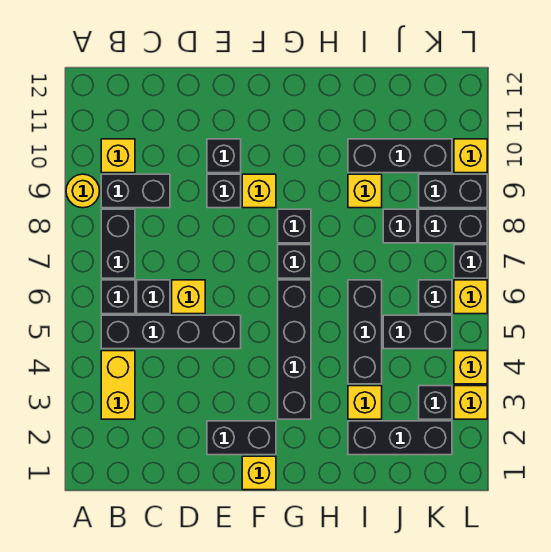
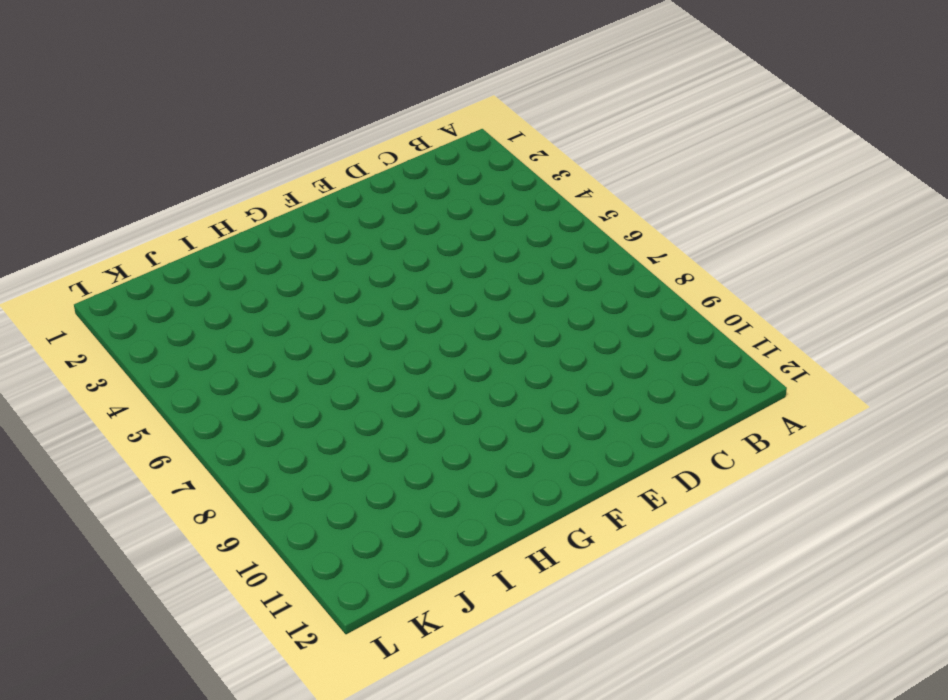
none -> yellow round brick A9 level 1
none -> yellow brick B3:B4 level 1
none -> black brick B5:E5 level 1
none -> black brick B6 level 1

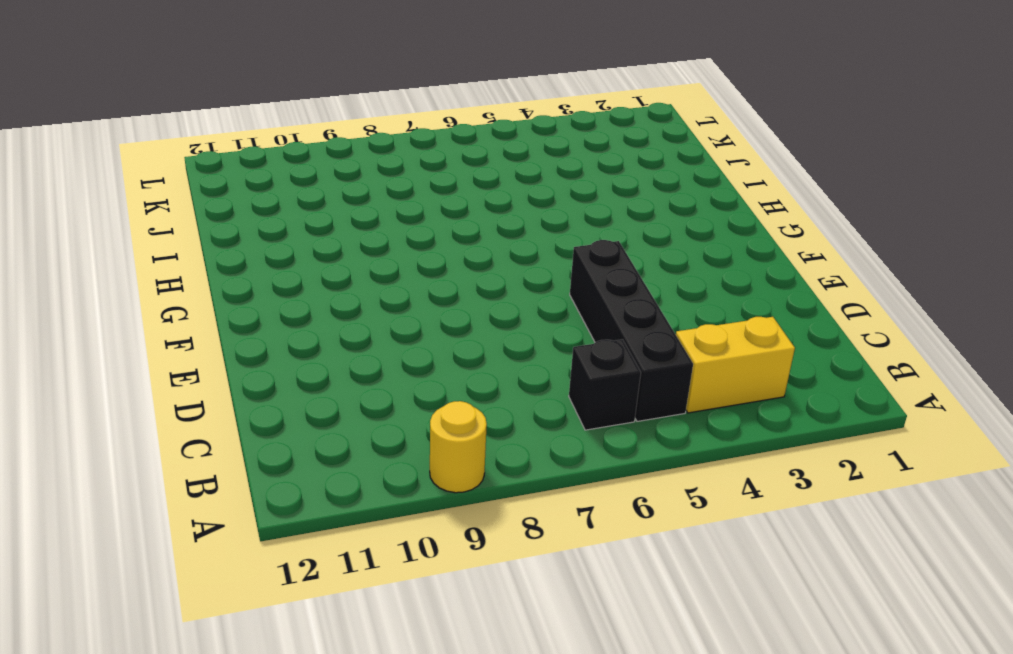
none -> black brick B7:B8 level 1
none -> black brick B9:C9 level 1
none -> yellow brick B10 level 1
none -> black brick C6 level 1

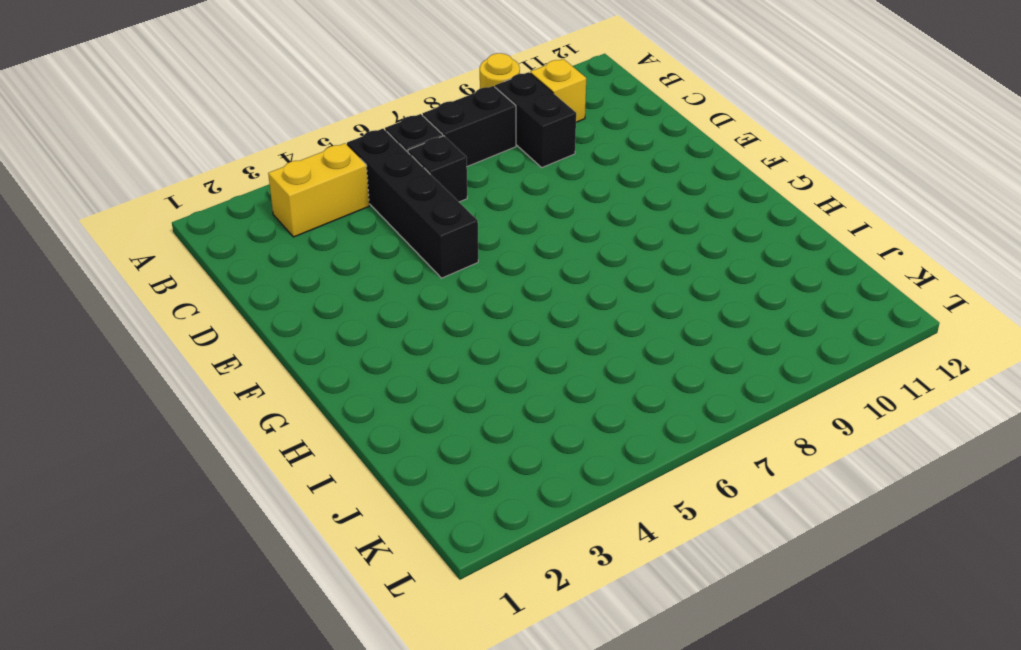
none -> yellow brick D6 level 1
none -> black brick E2:F2 level 1
none -> black brick E9 level 1
none -> black brick E10 level 1

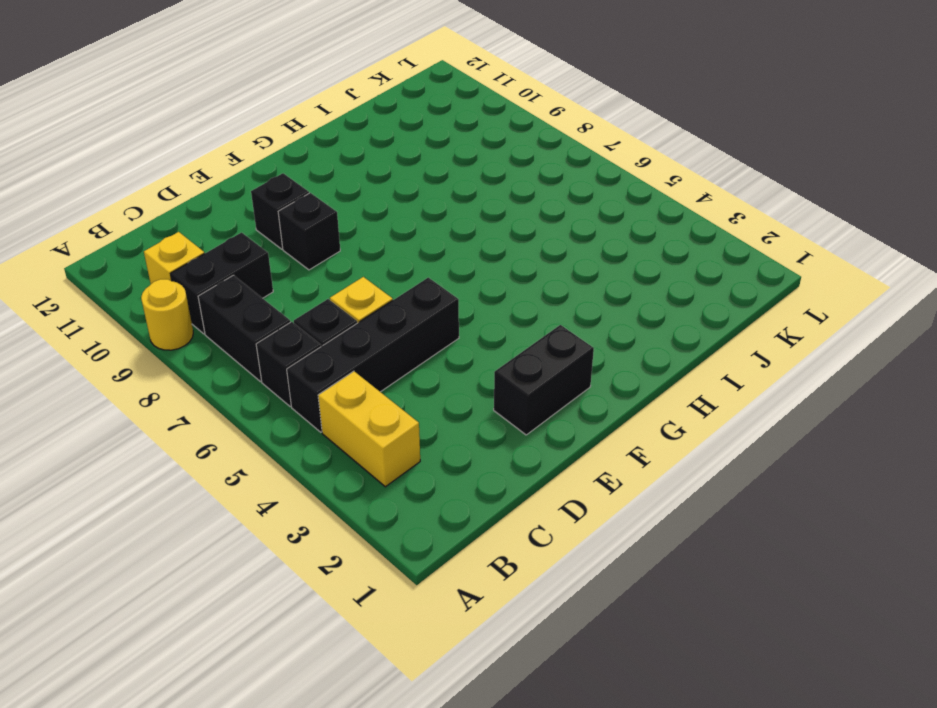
none -> yellow brick F1 level 1
none -> yellow brick F9 level 1
none -> black brick G3:G6 level 1
none -> black brick G7 level 1

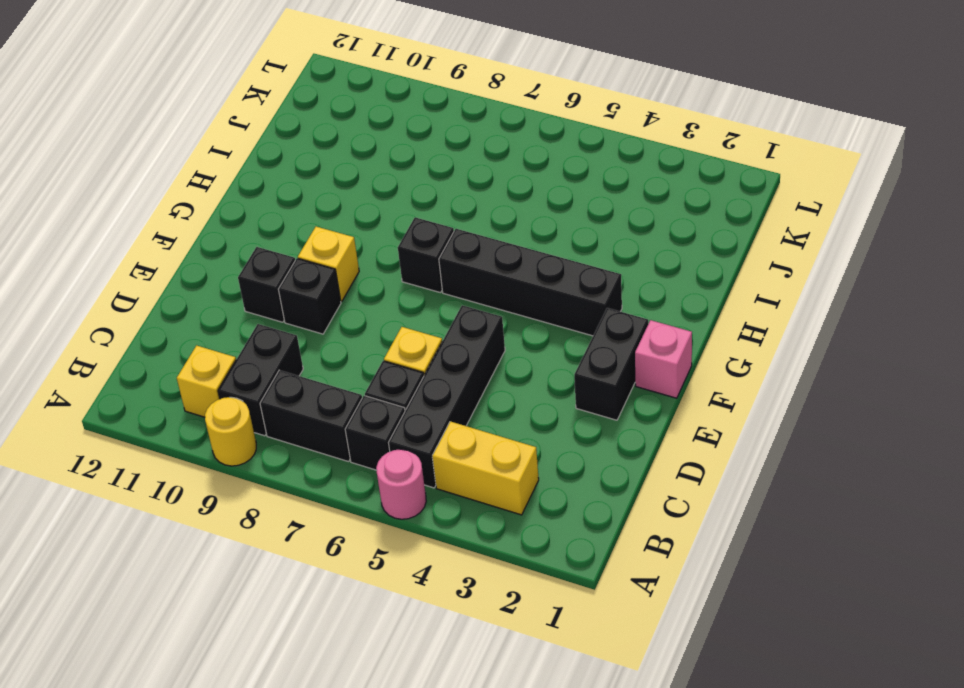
pink round brick A5 level 1 -> none
pink brick F1 level 1 -> yellow brick F1 level 1
none -> black brick G8 level 1
none -> black brick I2:K2 level 1
none -> yellow brick I3 level 1
none -> black brick I4:I6 level 1

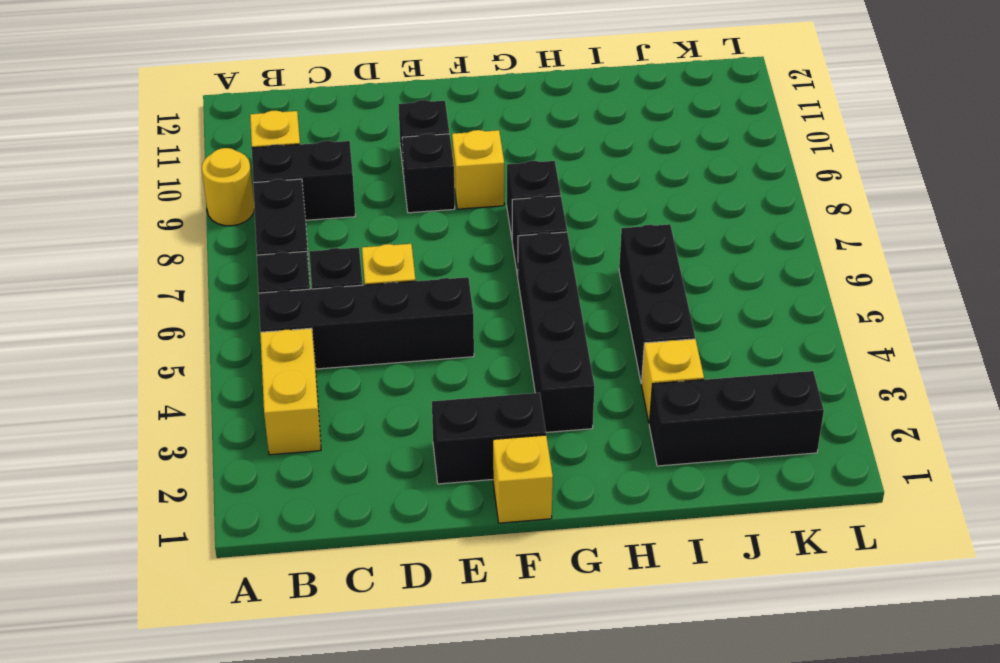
none -> yellow brick I9 level 1
none -> black brick I10:K10 level 1
none -> black brick J5:K5 level 1
none -> black brick J8 level 1

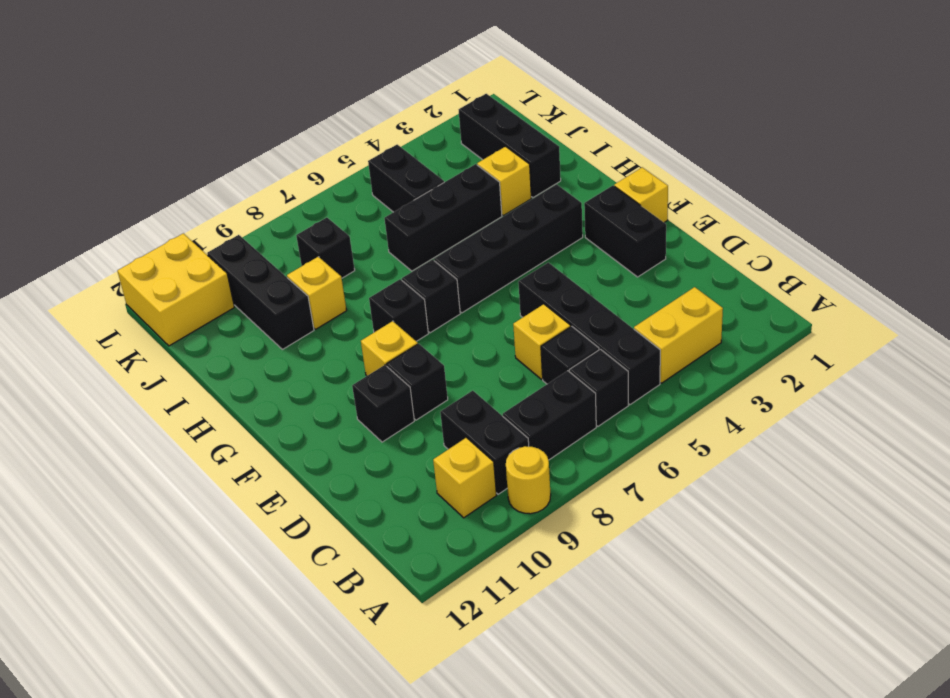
yellow brick K11:L12 level 1 -> none
none -> black brick K3 level 1
none -> black brick K6 level 1
none -> black brick K8:L8 level 1
none -> black brick K9:L9 level 1

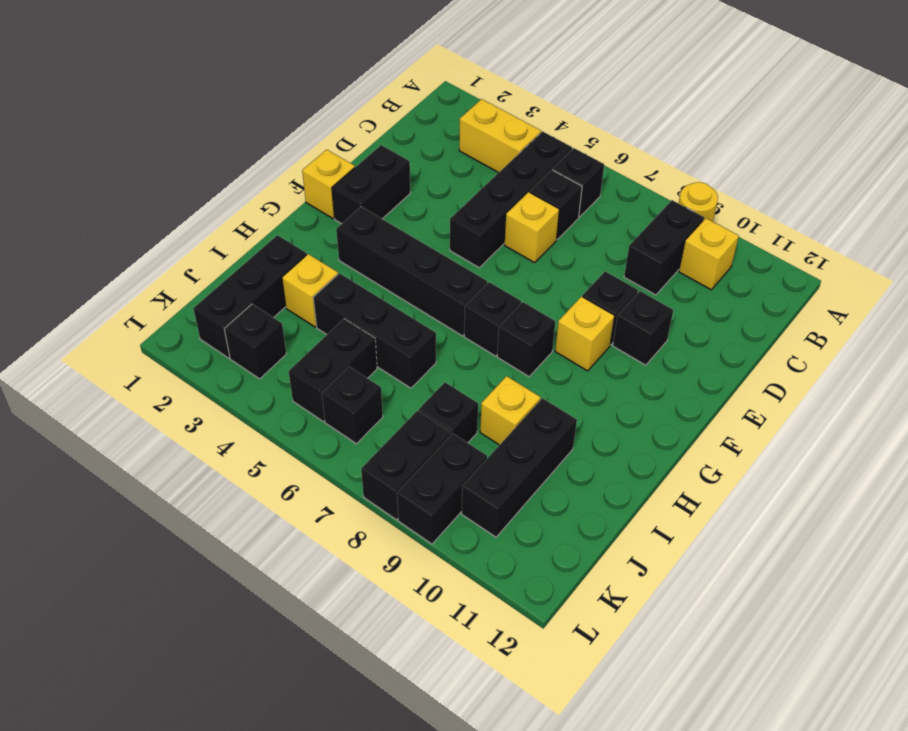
none -> black brick B7:B8 level 1
none -> yellow brick L3 level 1
none -> yellow brick L4 level 1
none -> yellow brick L6 level 1

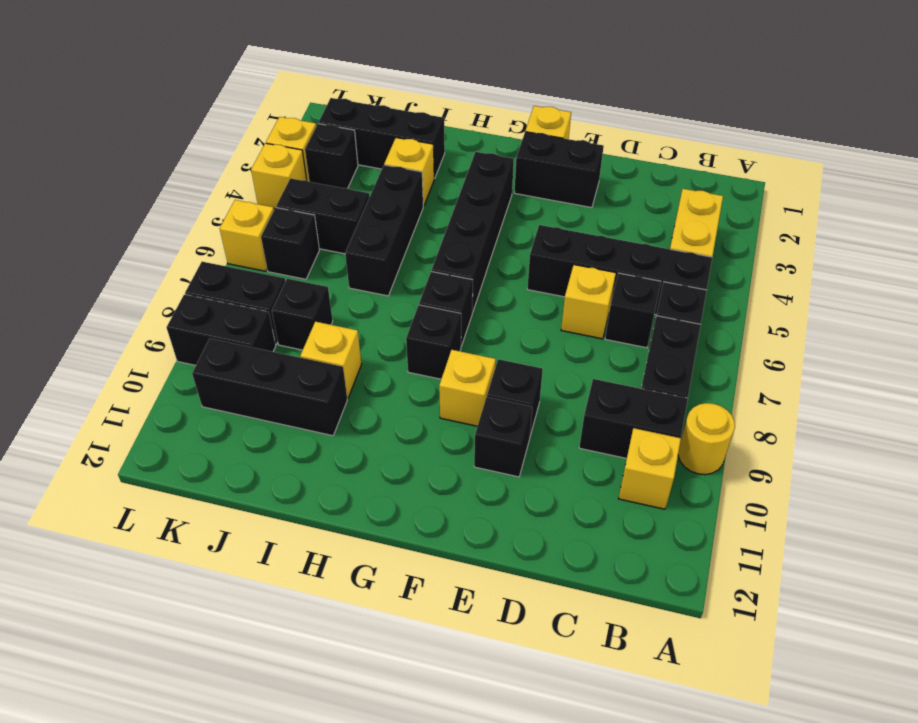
none -> black brick L7 level 1
none -> yellow brick L10 level 1

